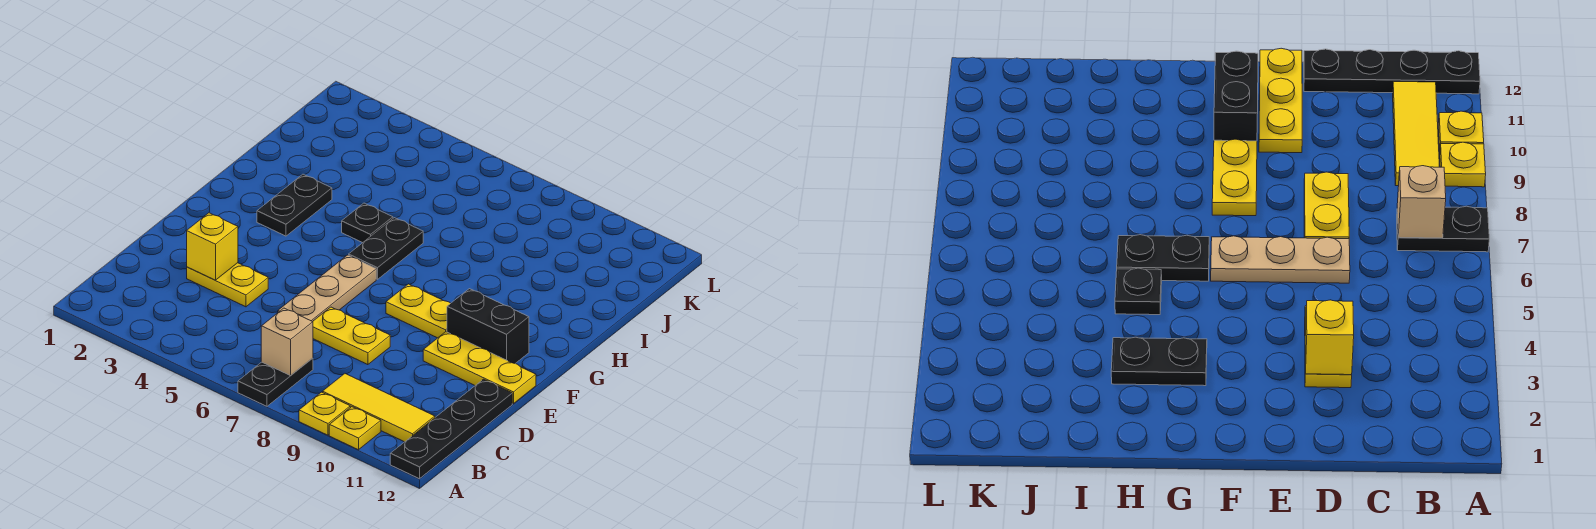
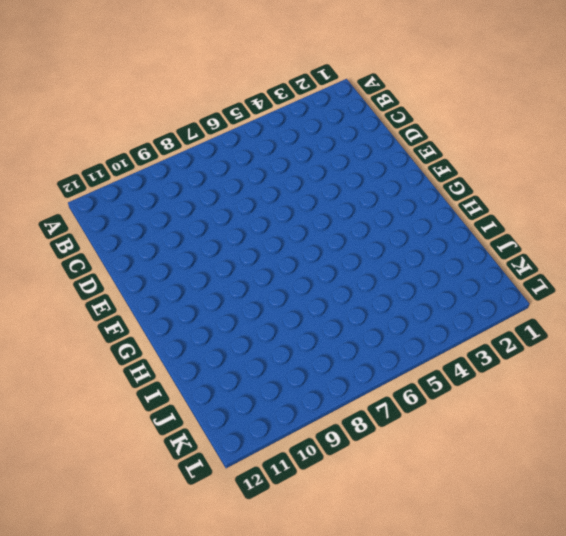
none -> black plate A7:B7 level 1
none -> yellow plate A9 level 1
none -> yellow plate A10 level 1

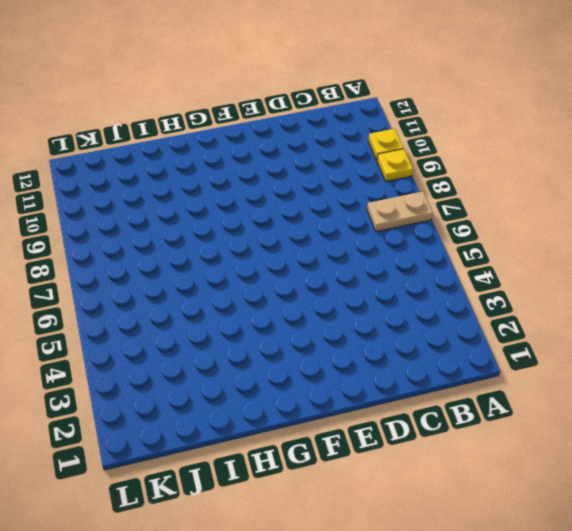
tan plate A7:B7 level 1 -> black plate A7:B7 level 1
none -> black plate A12:D12 level 1
none -> yellow tile B9:B11 level 1
none -> yellow plate D3:D4 level 1

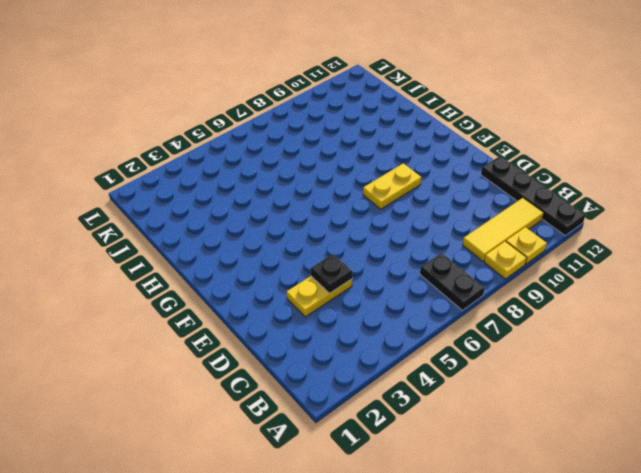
black plate D4 level 2 -> black plate H5 level 1
none -> tan plate D6:F6 level 1
none -> yellow plate D7:D8 level 1
none -> yellow plate E10:E12 level 1

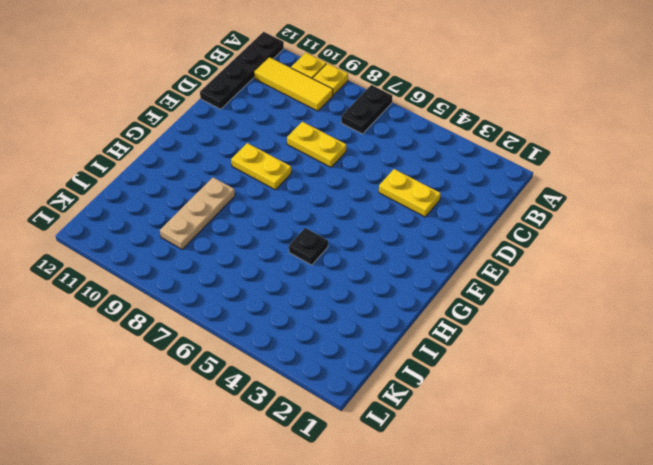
tan plate H9:J9 level 1 -> tan plate D6:F6 level 1
none -> yellow plate E10:E12 level 1
none -> black brick F10:F11 level 1
none -> black plate G3:H3 level 1

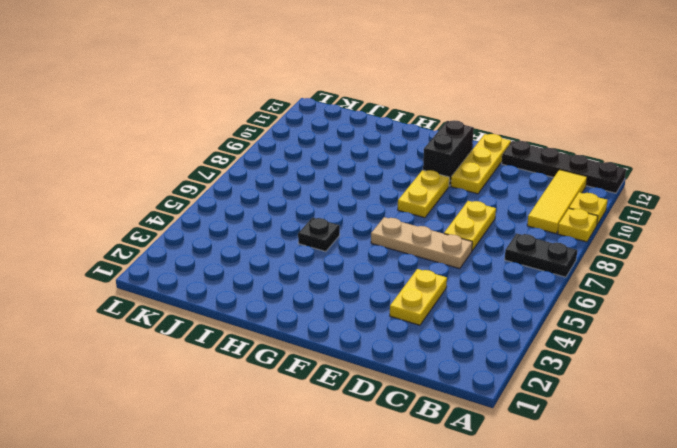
none -> black plate G3:H3 level 1
none -> black plate G6:H6 level 1
none -> tan brick B7 level 2

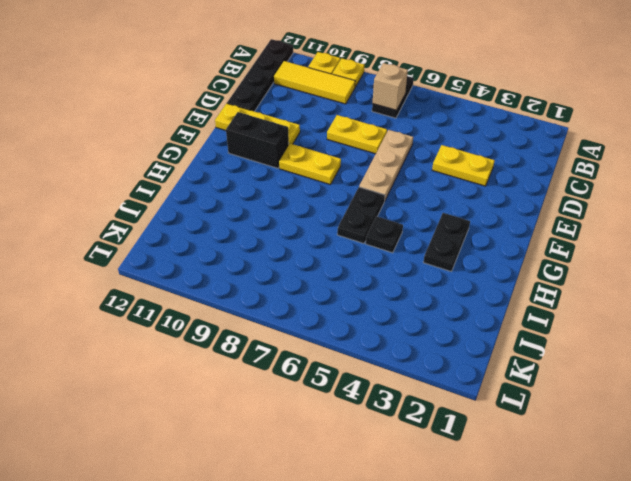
none -> yellow brick D3 level 2

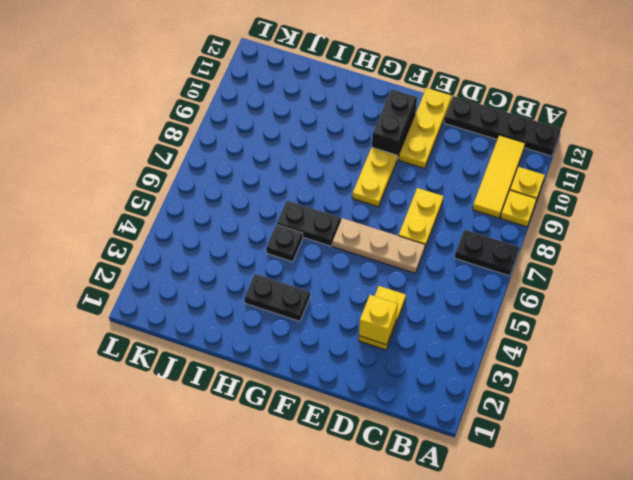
none -> tan brick B7 level 2

